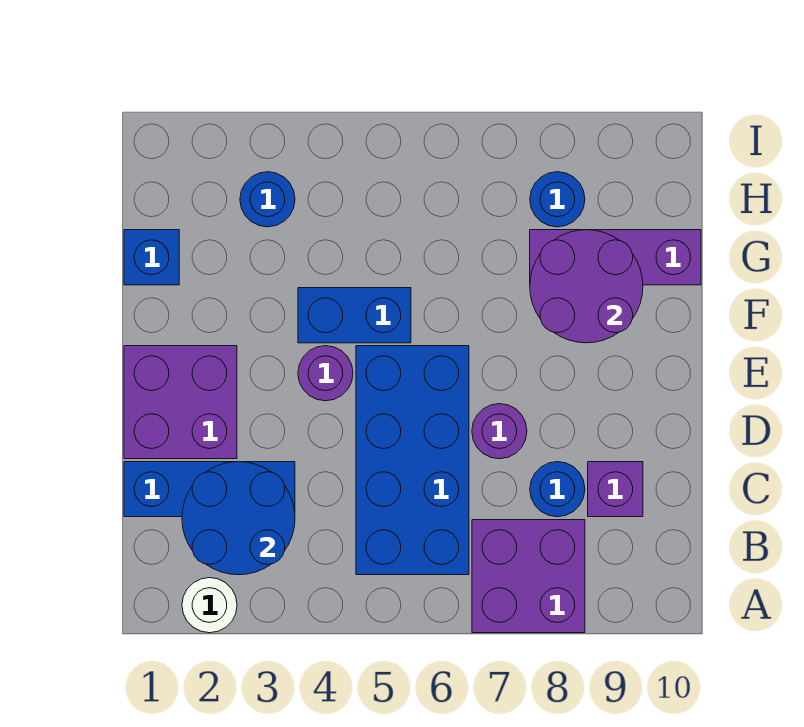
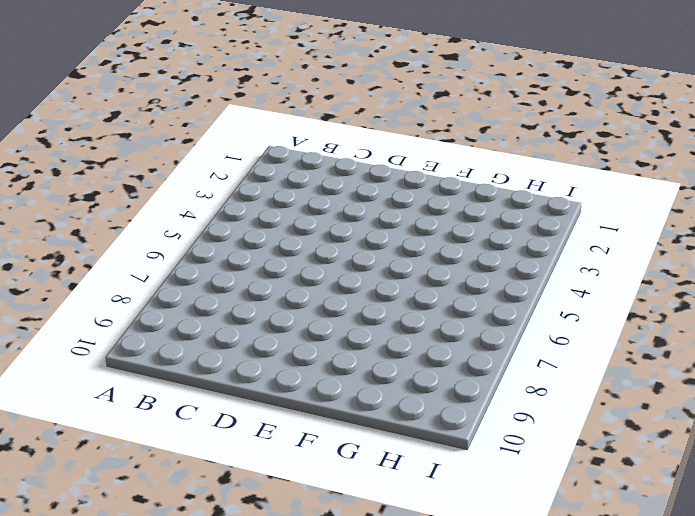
none -> white round brick A2 level 1
none -> purple brick A7:B8 level 1
none -> blue brick B5:E6 level 1

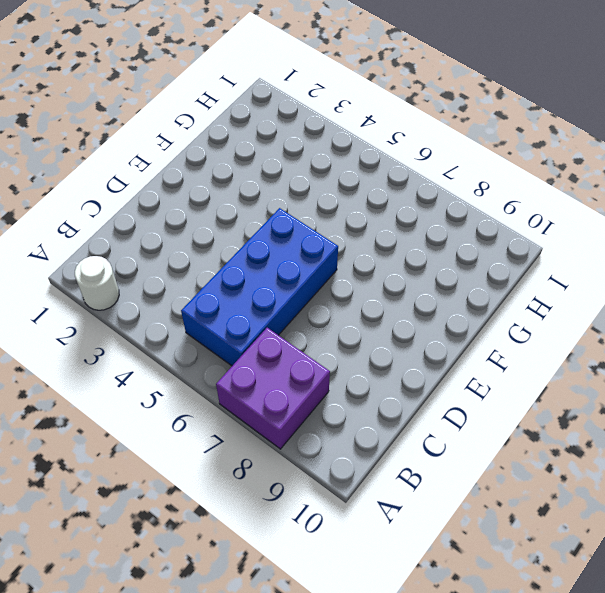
none -> blue brick C1:C3 level 1
none -> blue round brick C8 level 1
none -> purple brick C9 level 1

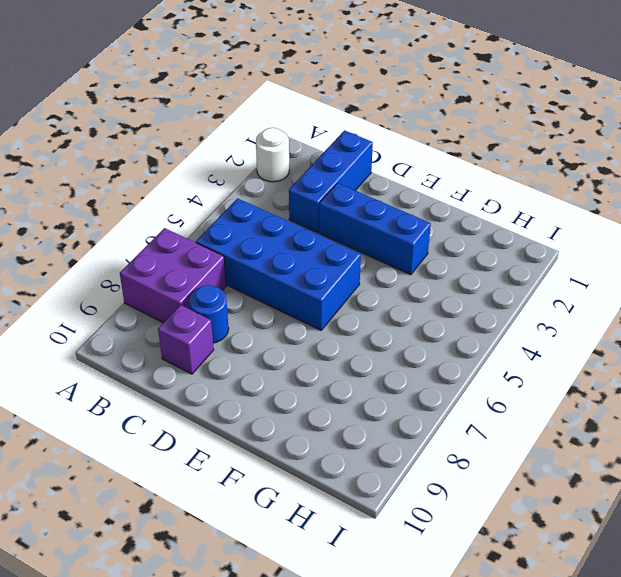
blue brick D3:F3 level 1 -> none
none -> purple brick D1:E2 level 1
none -> purple round brick D7 level 1
none -> purple round brick E4 level 1

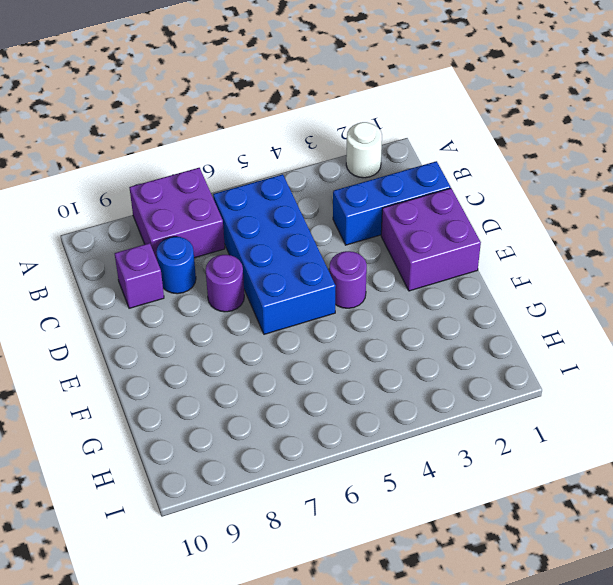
none -> blue brick F4:F5 level 1
none -> blue brick G1 level 1
none -> purple brick G8:G10 level 1

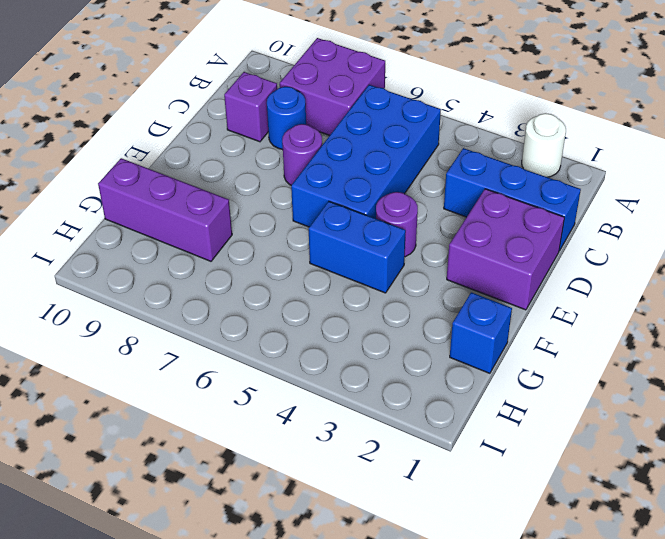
none -> blue round brick H3 level 1
none -> blue round brick H8 level 1
none -> blue round brick B2:C3 level 2

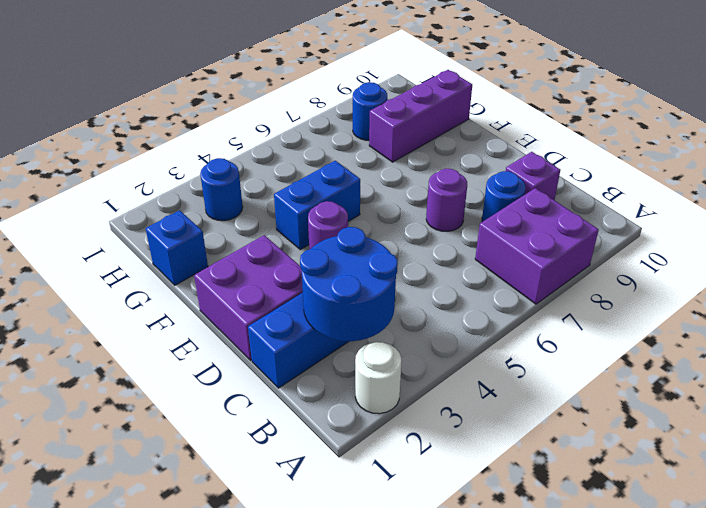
none -> blue brick B5:E6 level 1
none -> purple round brick F8:G9 level 2

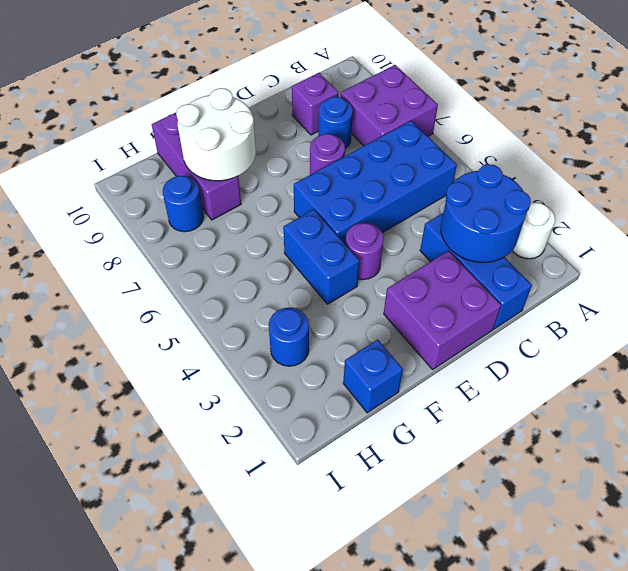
white round brick F8:G9 level 2 -> purple round brick F8:G9 level 2

